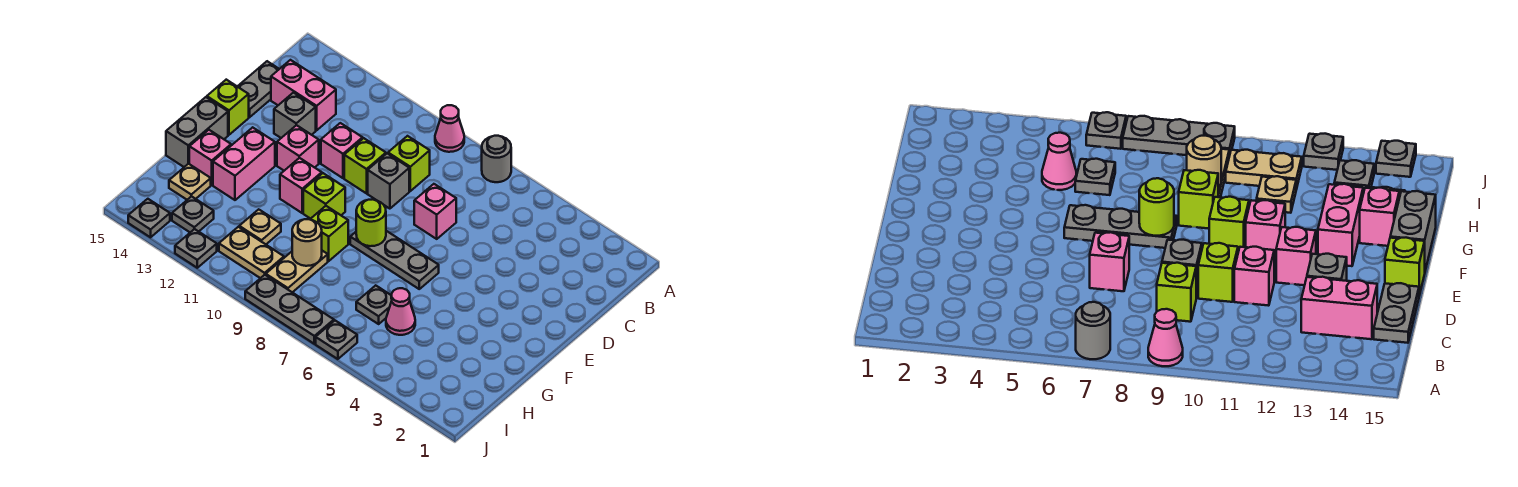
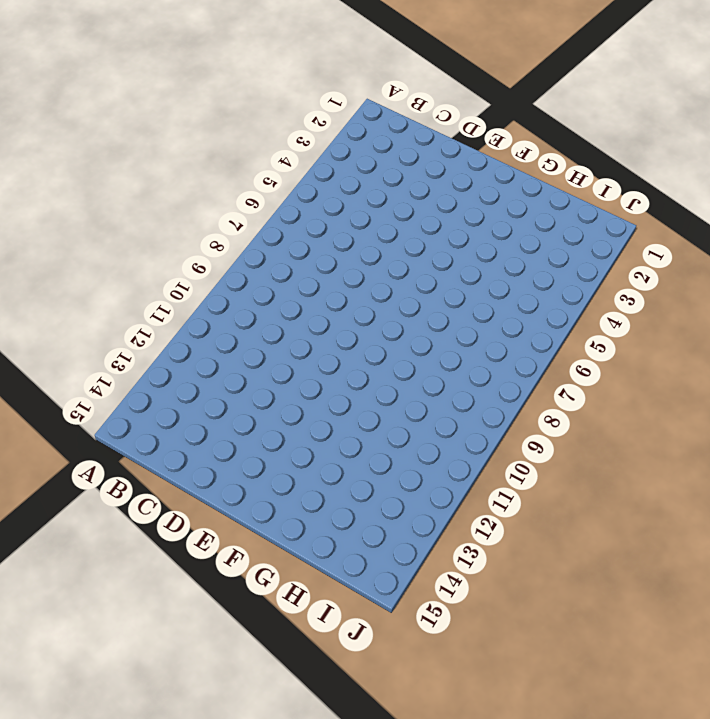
none -> grey round brick A7 level 1
none -> pink cone A9 level 1
none -> lime brick C9 level 1
none -> pink brick C13:C14 level 1

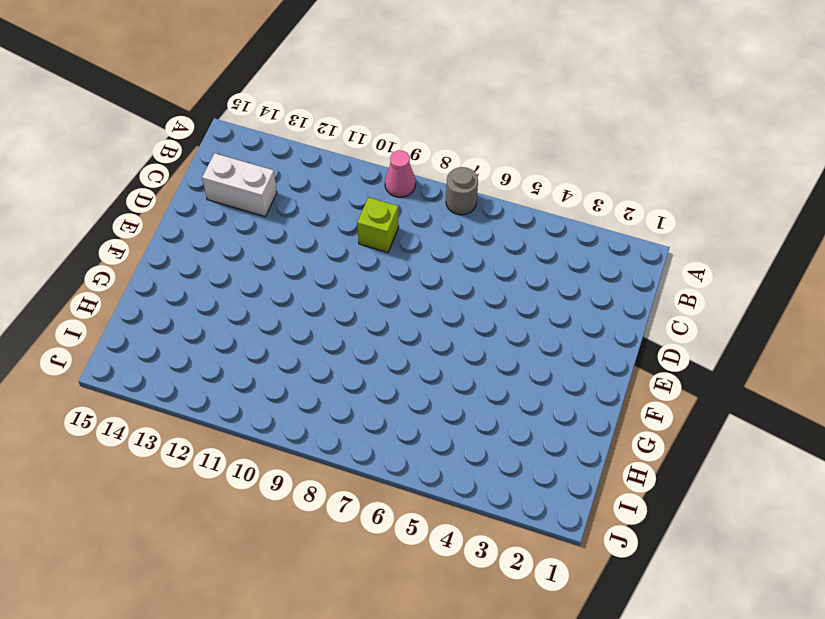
white brick C13:C14 level 1 -> pink brick C13:C14 level 1
none -> grey plate C15:D15 level 1
none -> pink brick D7 level 1
none -> grey brick D9 level 1
none -> lime brick D10 level 1

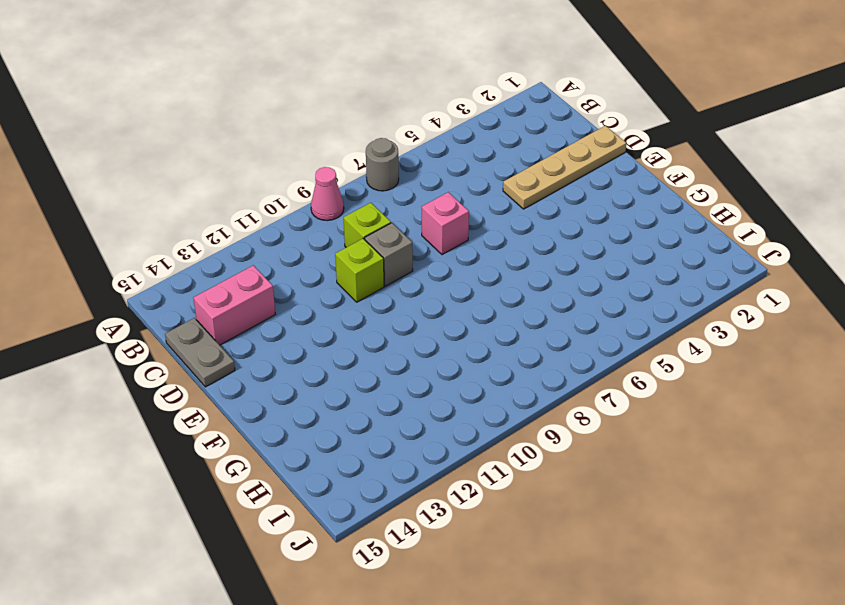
tan plate D1:D4 level 1 -> none
none -> pink brick D11 level 1
none -> grey brick D13 level 1
none -> pink brick E12 level 1
none -> lime brick E15 level 1

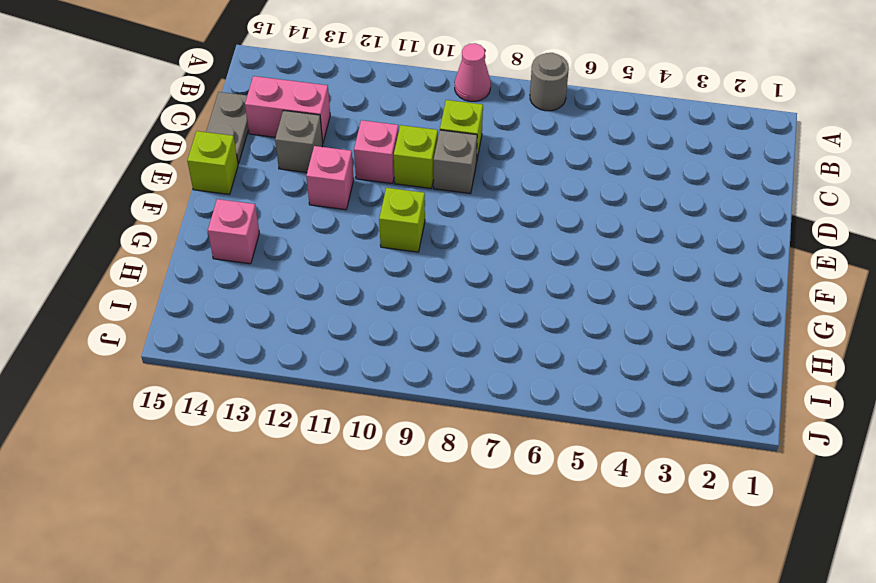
none -> pink brick D7 level 1
none -> grey plate F6:F8 level 1
none -> pink brick F11 level 1
none -> pink brick F13:G13 level 1

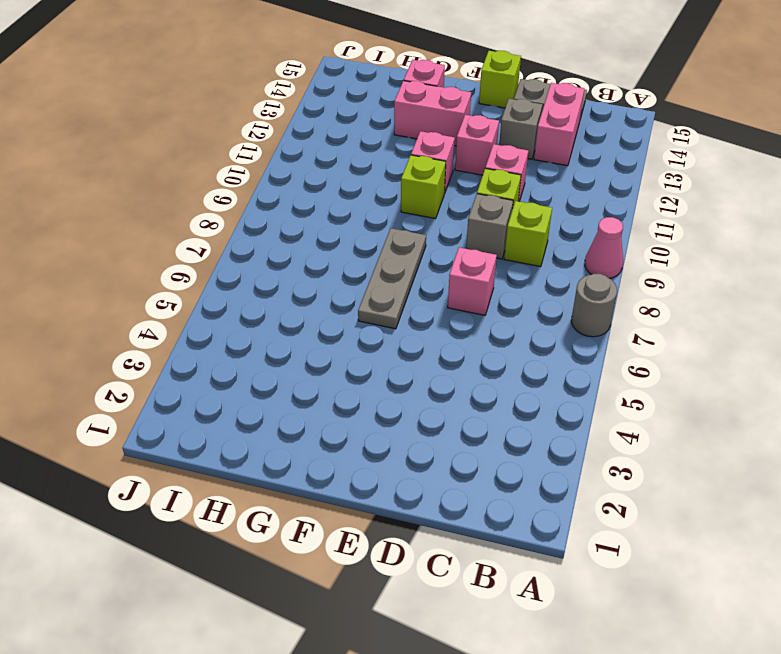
none -> grey brick F15:G15 level 1
none -> lime brick G9 level 1
none -> pink cone H5 level 1
none -> grey plate H6 level 1

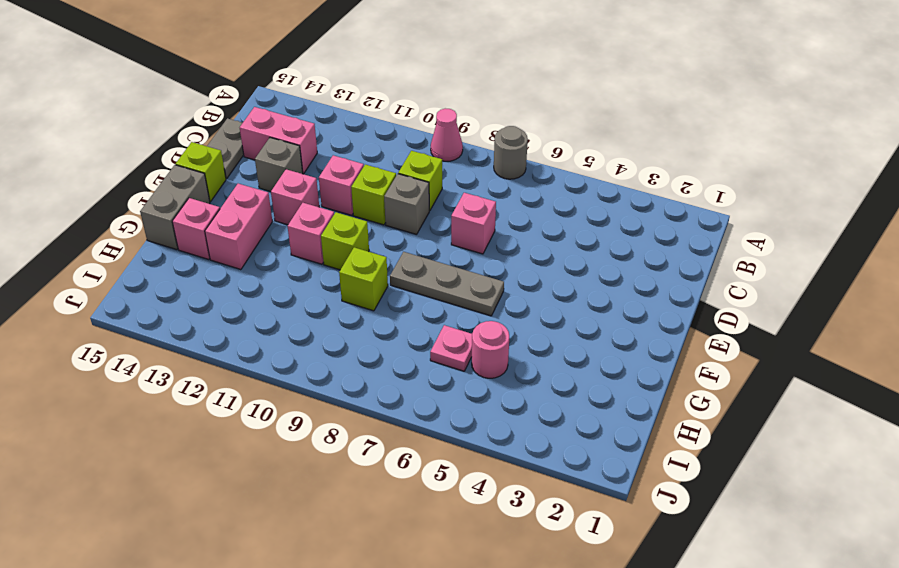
pink round brick H5 level 1 -> pink cone H5 level 1
pink plate H6 level 1 -> grey plate H6 level 1
none -> tan plate H9:I9 level 1
none -> tan plate H11 level 1
none -> tan plate H14 level 1
none -> tan plate I10:I11 level 1

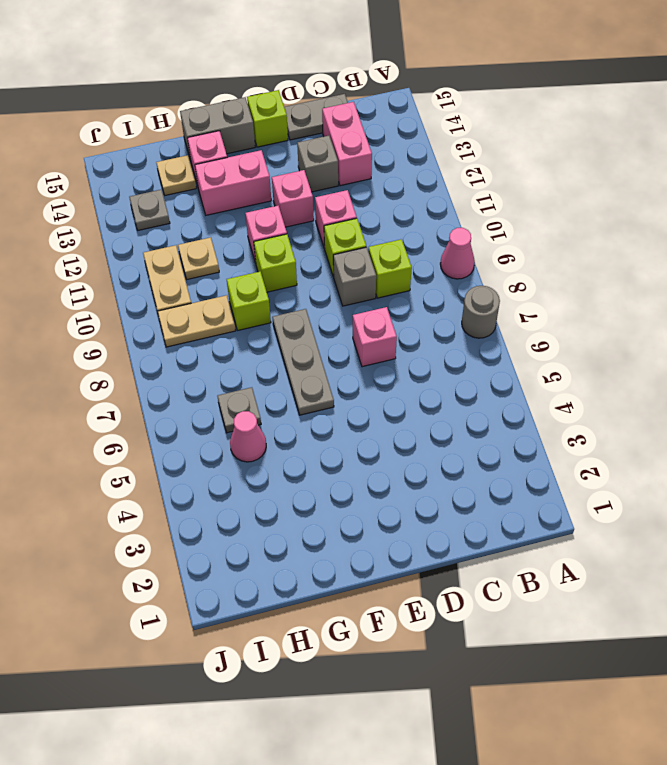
none -> grey plate J6 level 1
none -> grey plate J7:J9 level 1
none -> grey plate J12 level 1
none -> grey plate J14 level 1

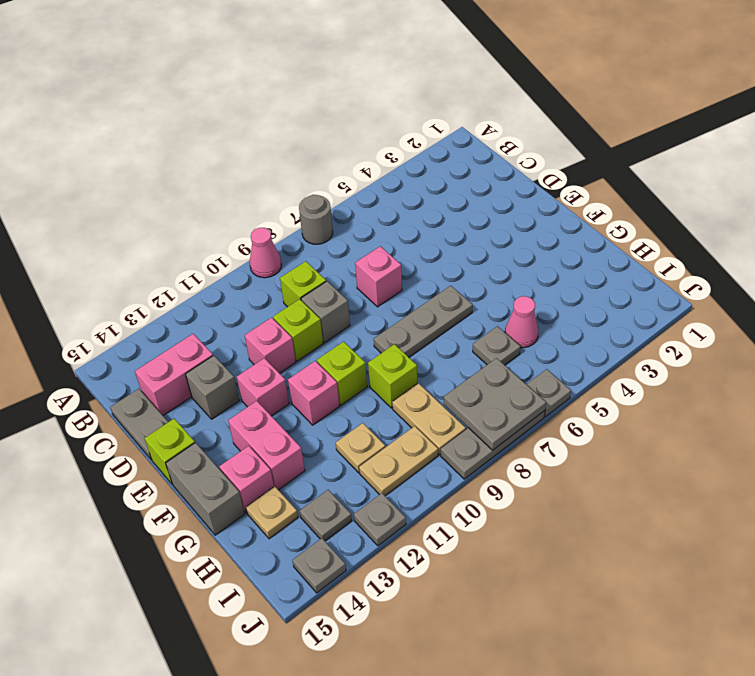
grey plate I7:J8 level 2 -> none
none -> lime round brick F8 level 2
none -> tan round brick H9 level 2

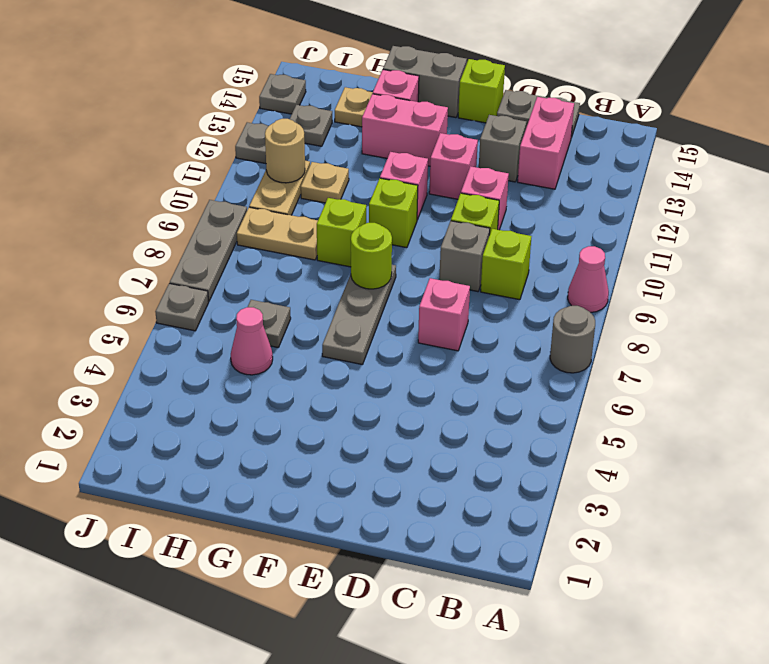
tan round brick I11 level 2 -> tan round brick H9 level 2

